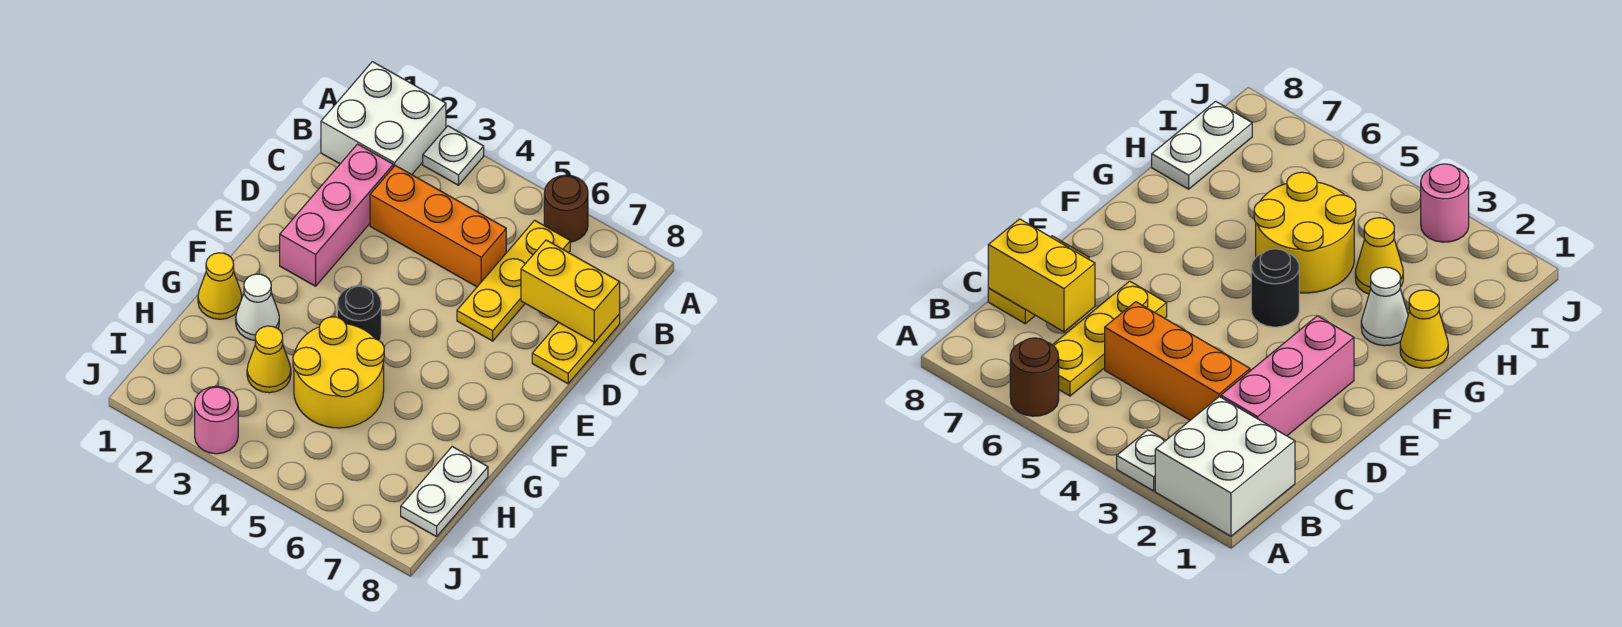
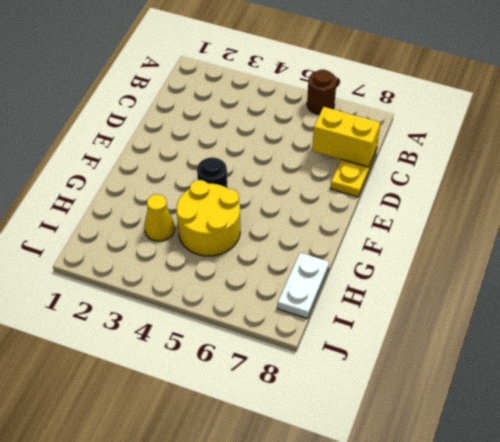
none -> white brick A1:B2 level 1
none -> white plate A3 level 1
none -> yellow plate B6:D6 level 1

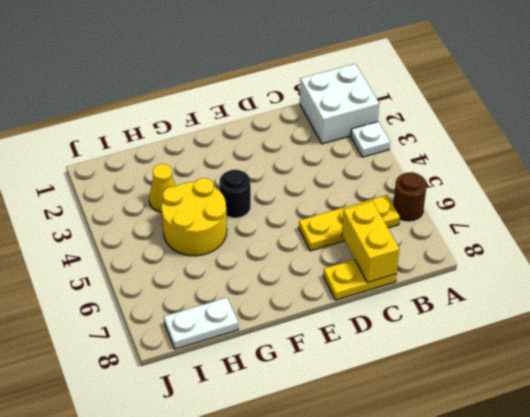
none -> pink brick C2:E2 level 1
none -> orange brick C3:C5 level 1
none -> yellow cone G1 level 1

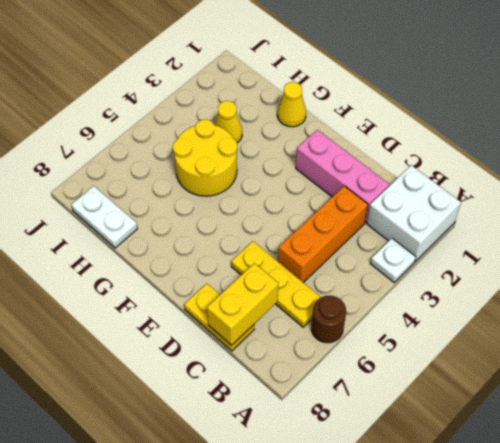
none -> black round brick F4 level 1
none -> white cone G2 level 1
none -> pink round brick J3 level 1

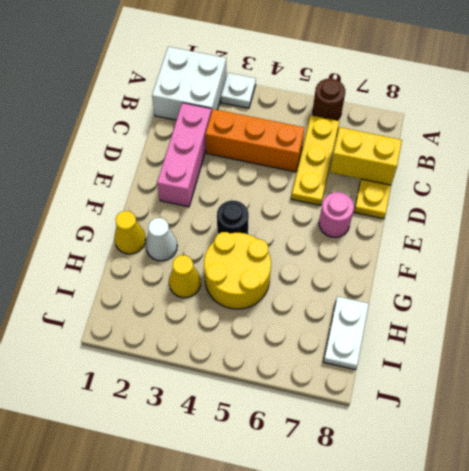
pink round brick E7 level 1 -> pink round brick J3 level 1

